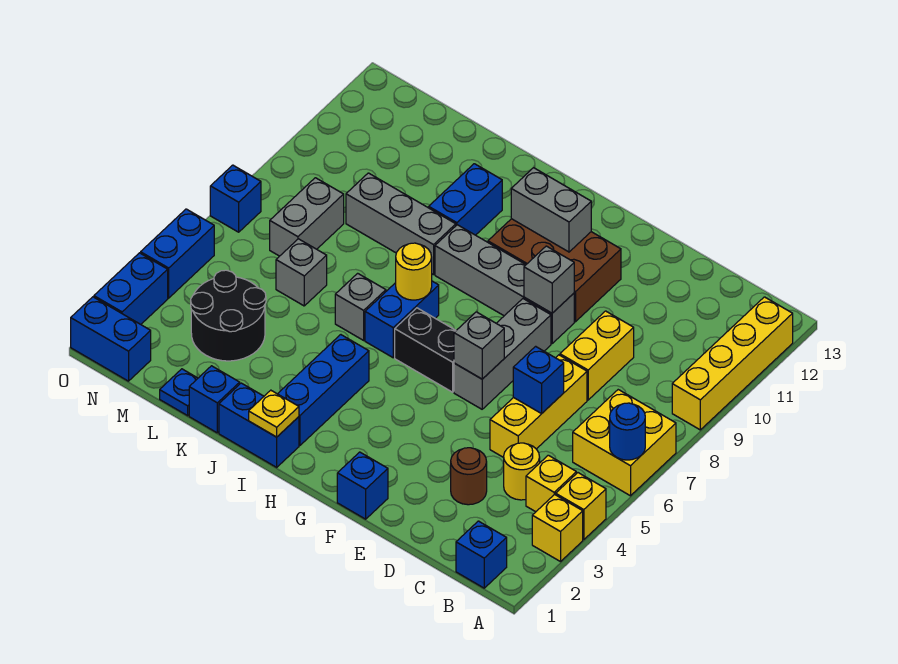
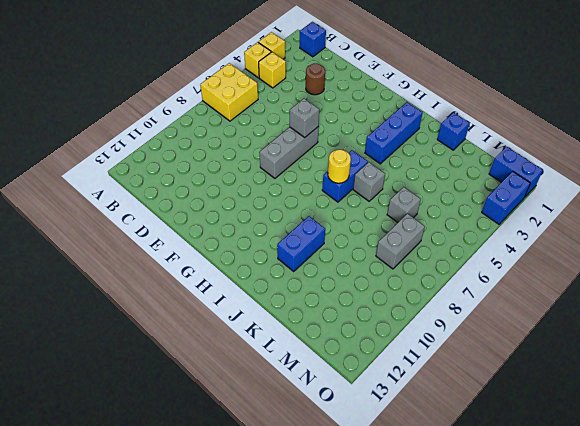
none -> yellow brick A9:A12 level 1
none -> yellow round brick C4 level 1
none -> yellow brick D5:D7 level 1
none -> yellow brick D8:D9 level 1

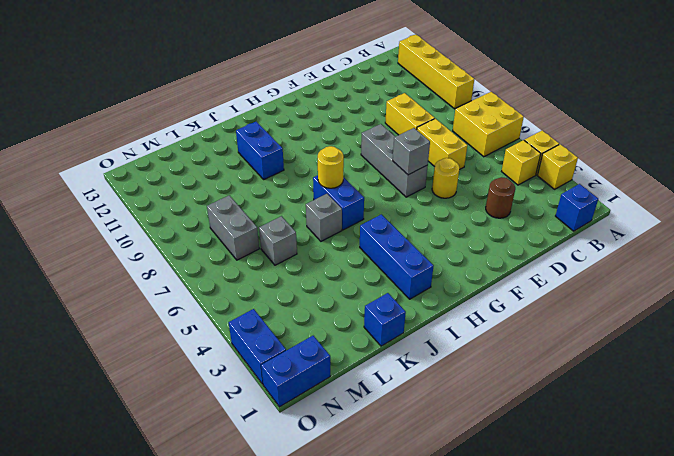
yellow brick D6:D7 level 1 -> yellow brick D5:D7 level 1
yellow round brick E5 level 1 -> yellow round brick C4 level 1
none -> blue brick F1 level 1
none -> grey brick F9:I9 level 1
none -> brown brick F10:H11 level 1
none -> black brick G6:H6 level 1

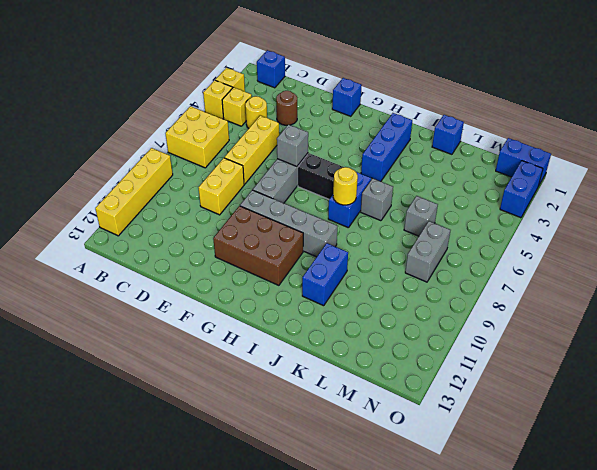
none -> blue brick I1:J1 level 1
none -> grey brick J9:L9 level 1
none -> blue plate L1 level 1
none -> black round brick L3:M4 level 1

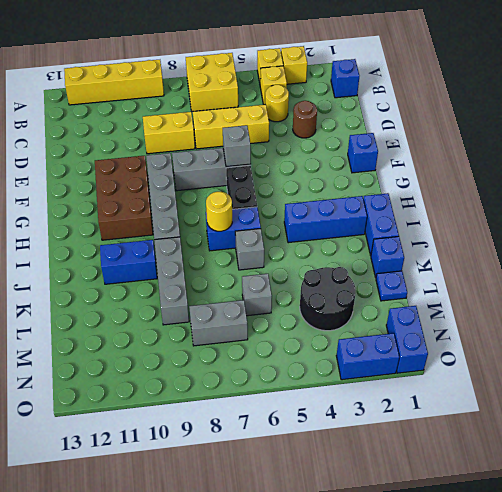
none -> blue brick O4:O5 level 1
none -> blue brick O7 level 1
none -> blue round brick A6 level 2
none -> blue brick D6 level 2

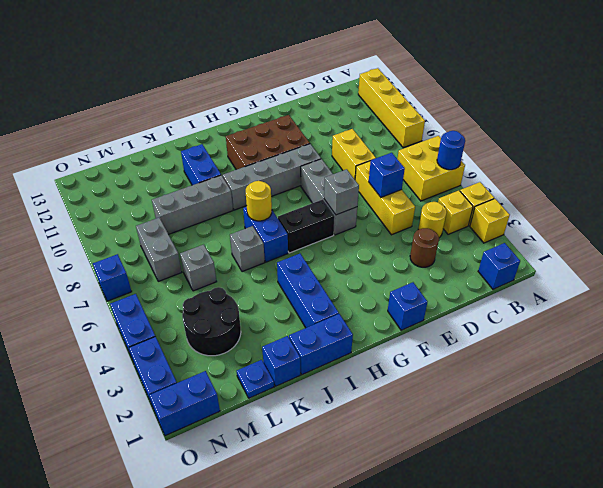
none -> grey brick F9 level 2
none -> grey brick G11:H11 level 2
none -> yellow plate I1 level 2

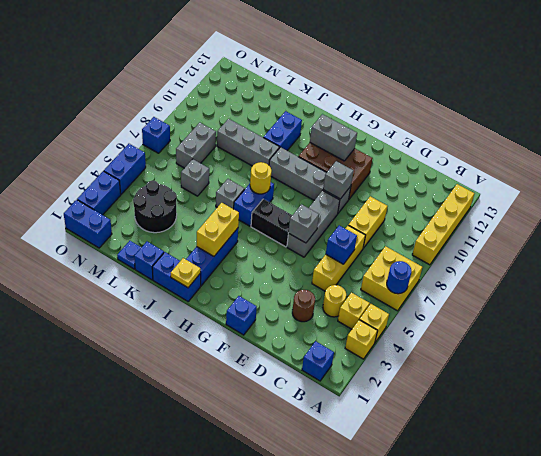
yellow brick I3:I4 level 2 -> none

